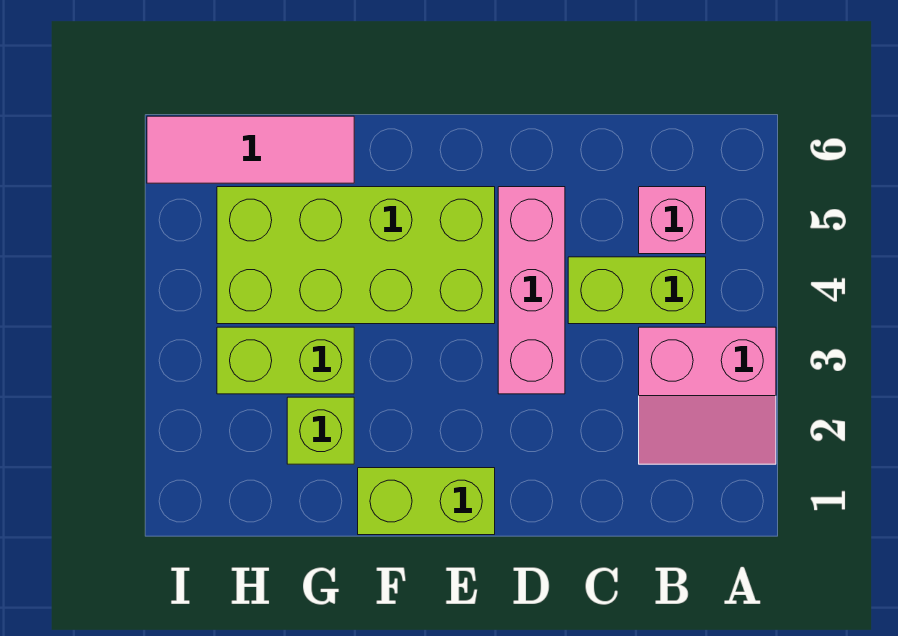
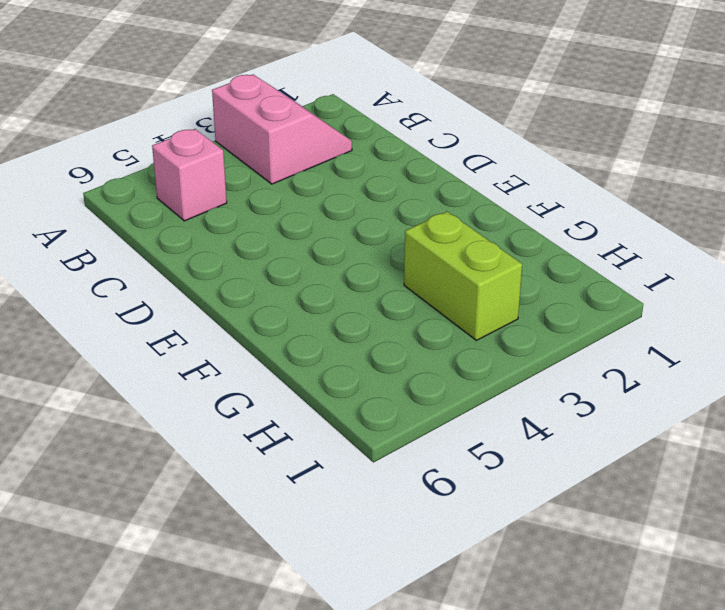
none -> lime brick B4:C4 level 1
none -> pink brick D3:D5 level 1

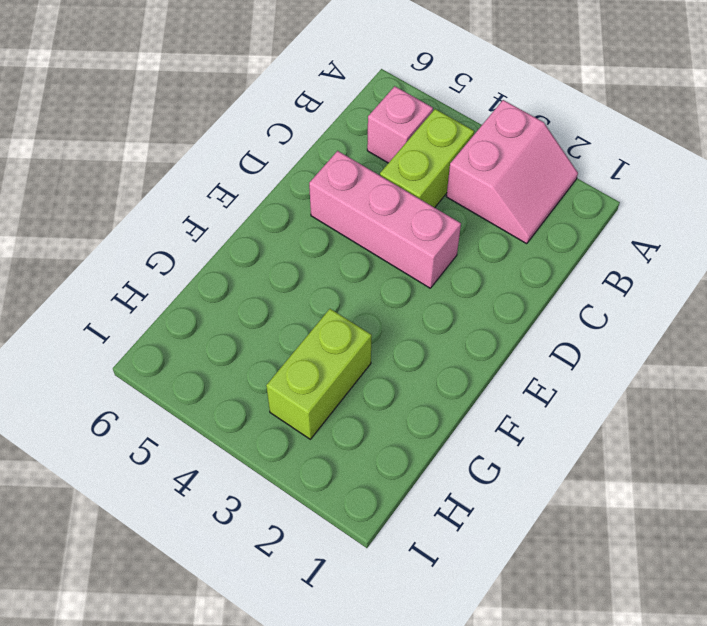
none -> lime brick E1:F1 level 1
none -> lime brick E4:H5 level 1

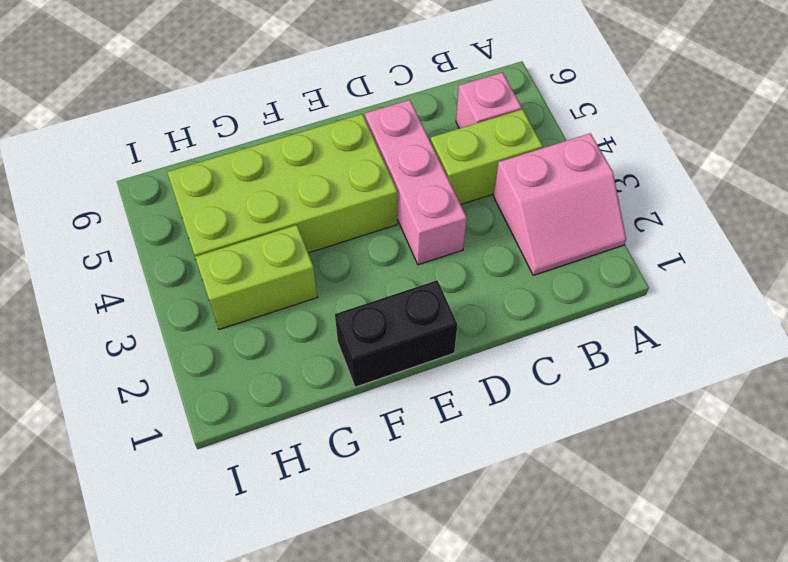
black brick E1:F1 level 1 -> lime brick E1:F1 level 1
none -> lime brick G2 level 1
none -> pink tile G6:I6 level 1

